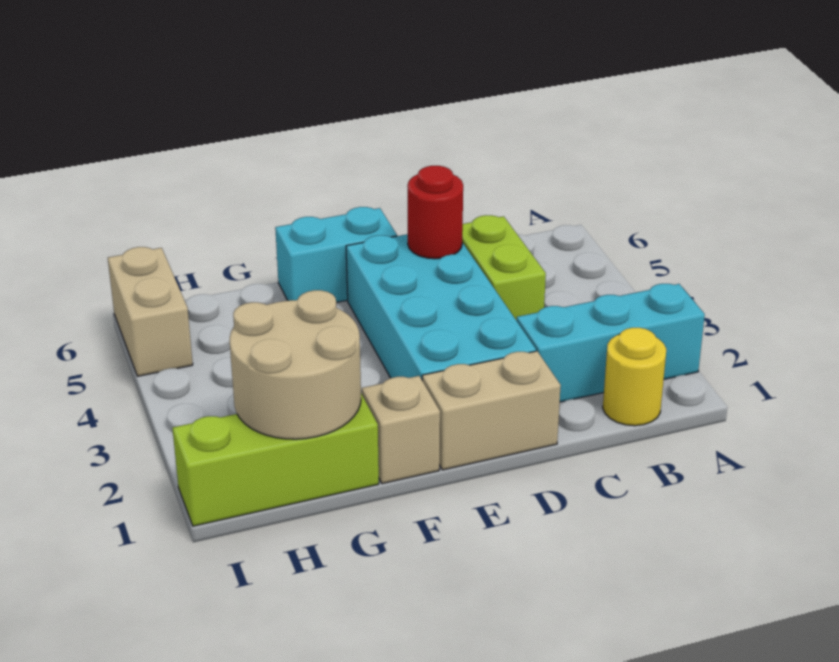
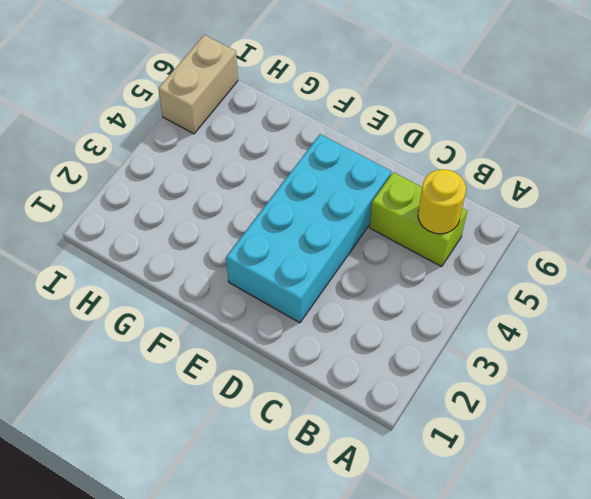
lime brick B5:C5 level 1 -> lime brick C4:C5 level 1
yellow round brick B5 level 2 -> yellow round brick B1 level 1
none -> cyan brick A2:C2 level 1
none -> tan brick D1:E1 level 1

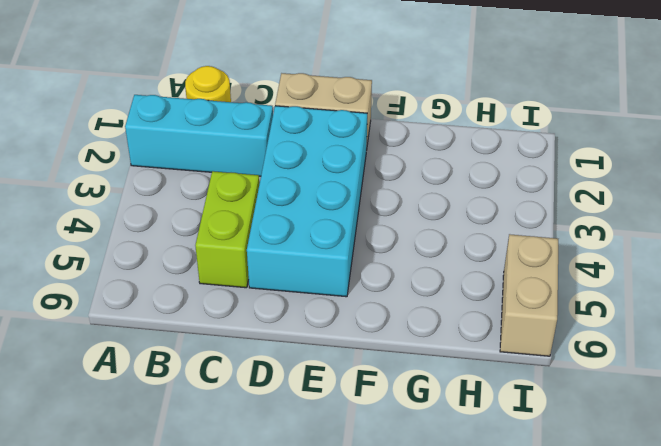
none -> cyan brick E6:F6 level 1
none -> tan brick F1 level 1

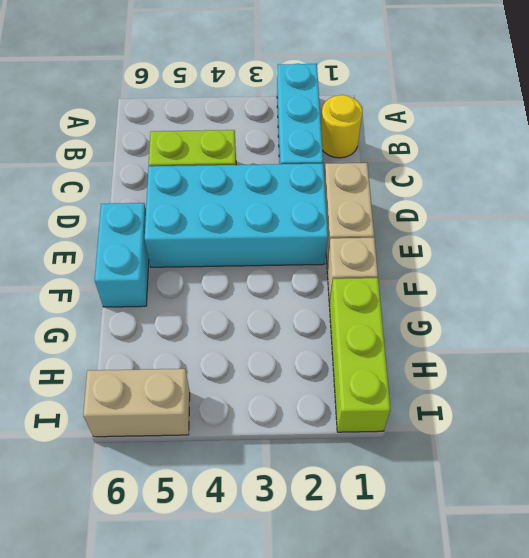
none -> red round brick D5 level 2
none -> tan round brick G1:H2 level 2

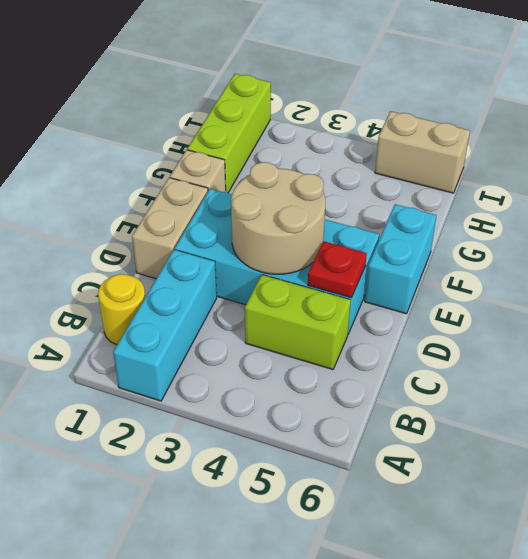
tan round brick D3:E4 level 2 -> tan round brick G1:H2 level 2
red plate D5 level 2 -> red round brick D5 level 2

